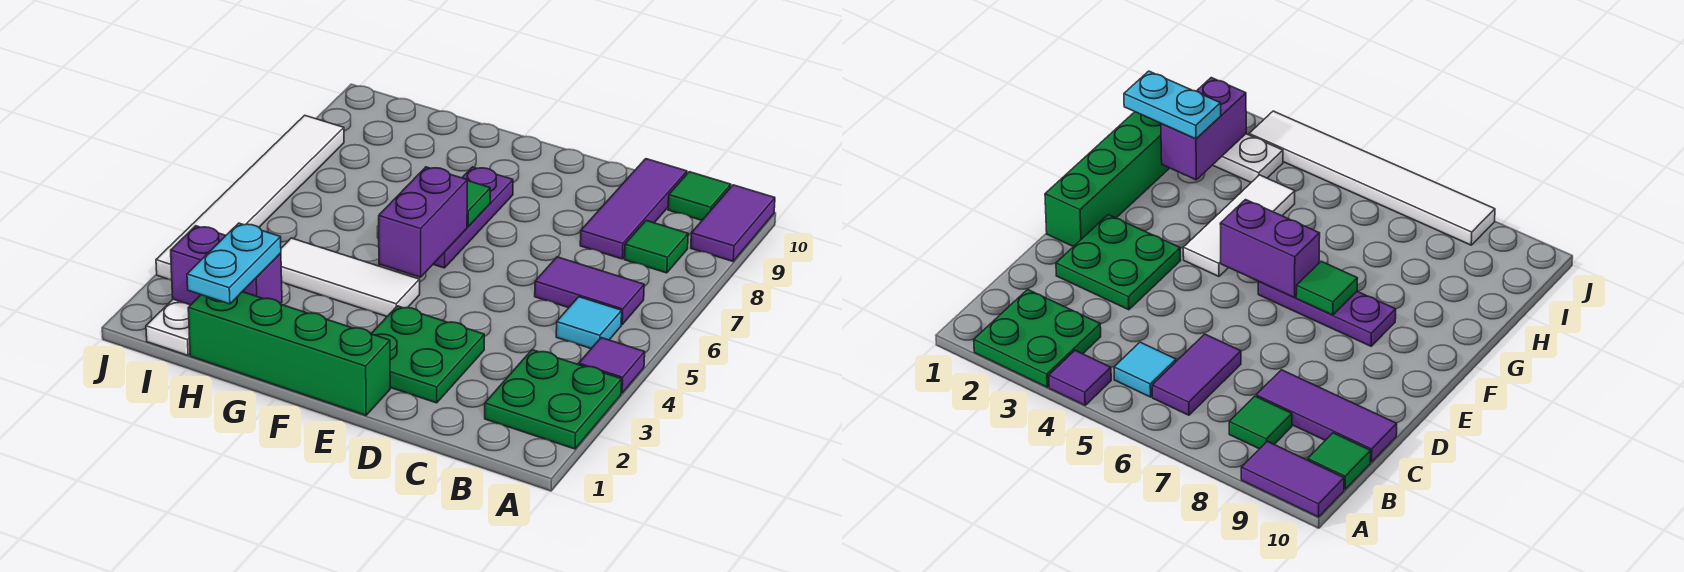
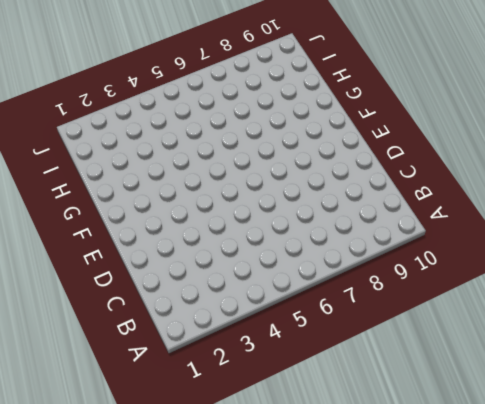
none -> green plate A2:B3 level 1
none -> purple tile A4 level 1
none -> purple tile A9:A10 level 1

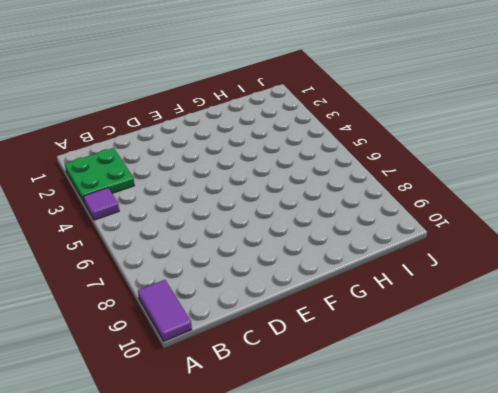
none -> cyan tile B5 level 1
none -> purple tile B6:C6 level 1
none -> green tile B8 level 1

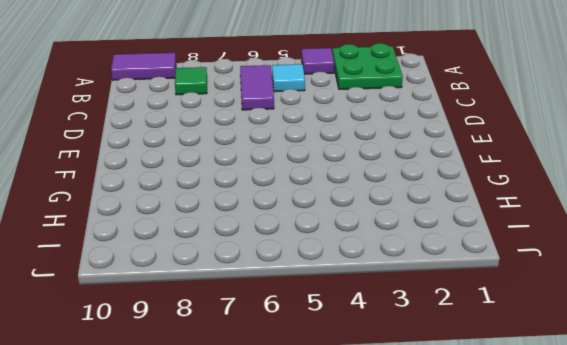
none -> green tile B10 level 1
none -> purple tile C8:C10 level 1
none -> green plate D2:E3 level 1

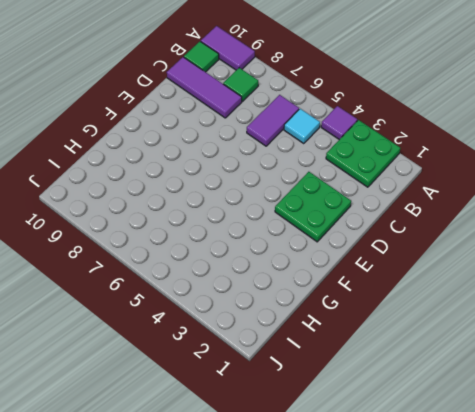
none -> green brick E1:H1 level 1
none -> white tile F4:H4 level 1
none -> purple plate F6:F8 level 1

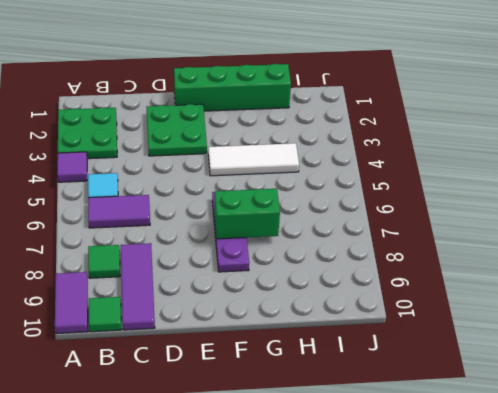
green brick F7:G7 level 2 -> green tile F7 level 2
none -> white plate I1:I3 level 1
none -> white tile J3:J8 level 1
none -> purple brick F5:F6 level 2

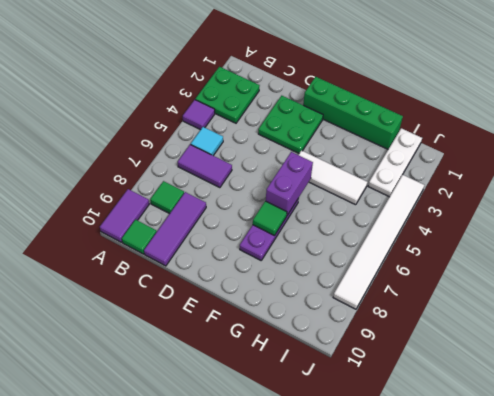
none -> purple brick H2:I2 level 2
none -> cyan plate H1:H2 level 3

